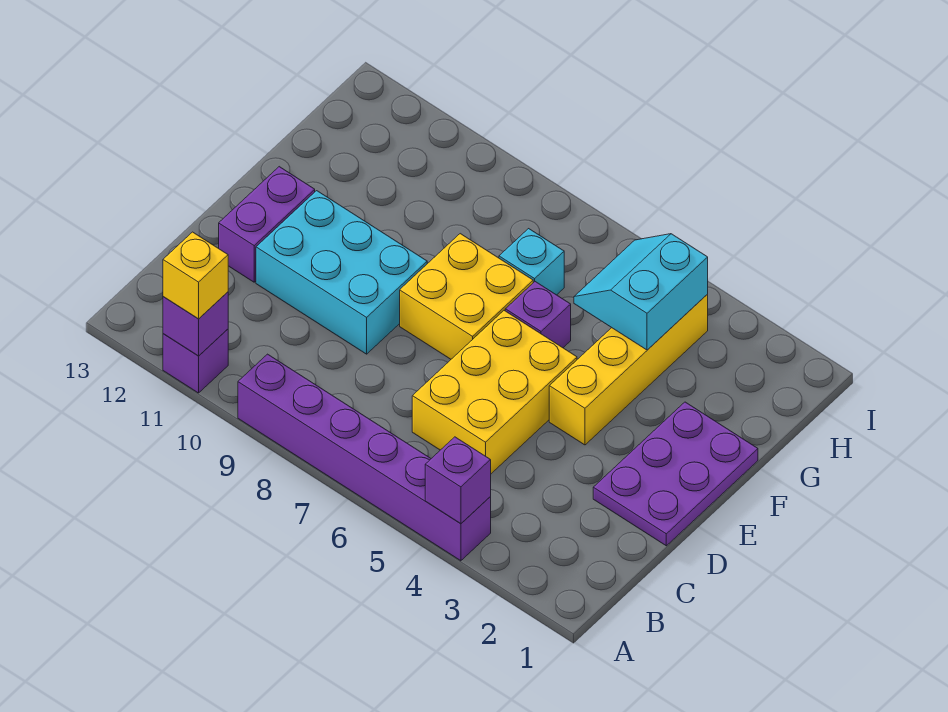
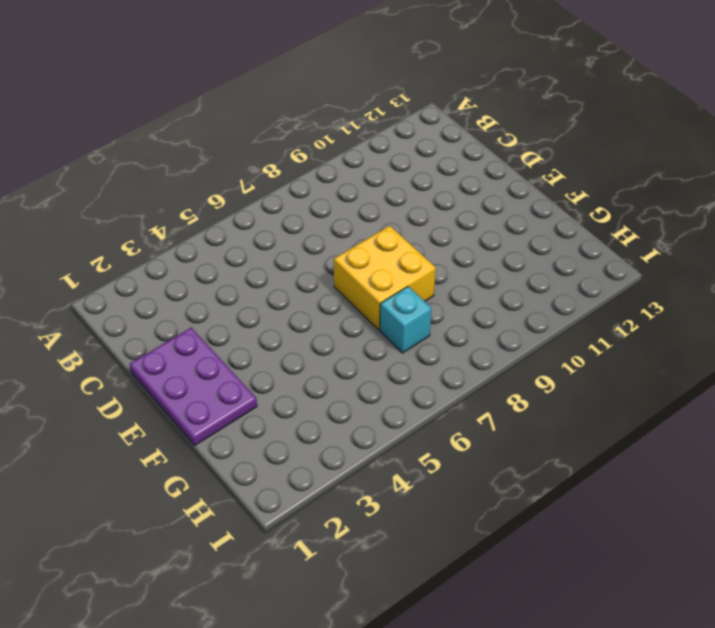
none -> purple brick A4:A9 level 1
none -> purple brick A11 level 1
none -> yellow brick C5:E6 level 1

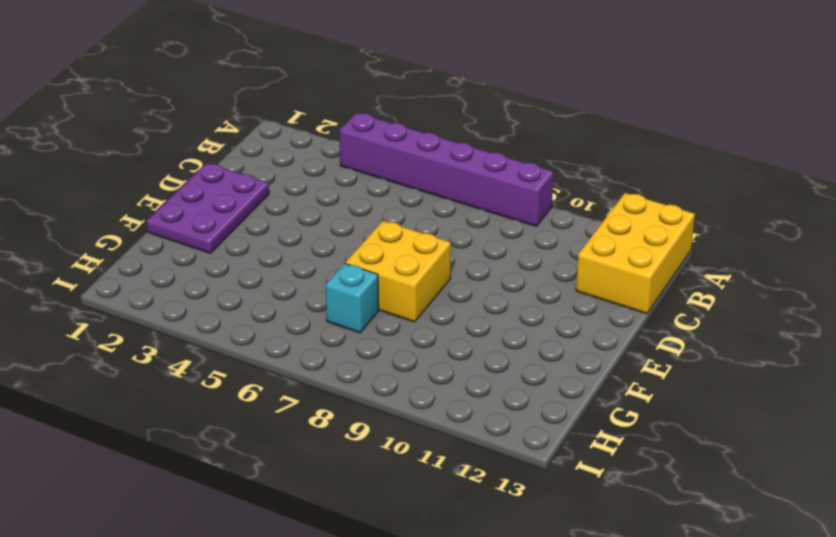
yellow brick A12:C13 level 1 -> yellow brick C5:E6 level 1
none -> purple brick A11 level 1
none -> cyan brick D9:E11 level 1
none -> purple brick D12:E12 level 1

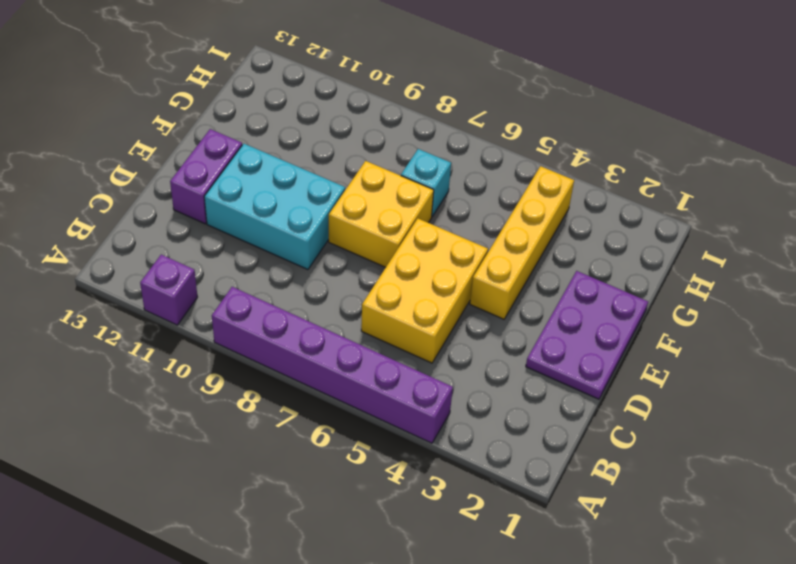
none -> purple brick F6 level 1
none -> purple brick A4 level 2
none -> purple brick A11 level 2

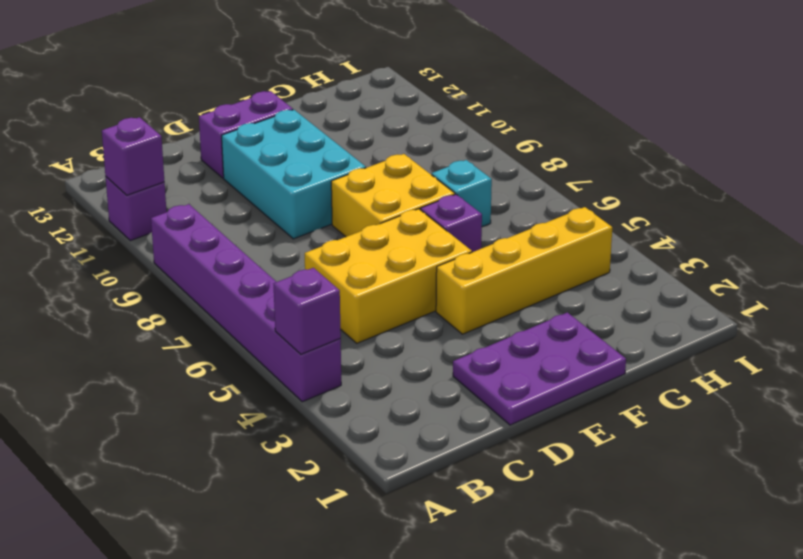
none -> cyan slope G4:H5 level 2 top 4
none -> yellow brick A11 level 3

